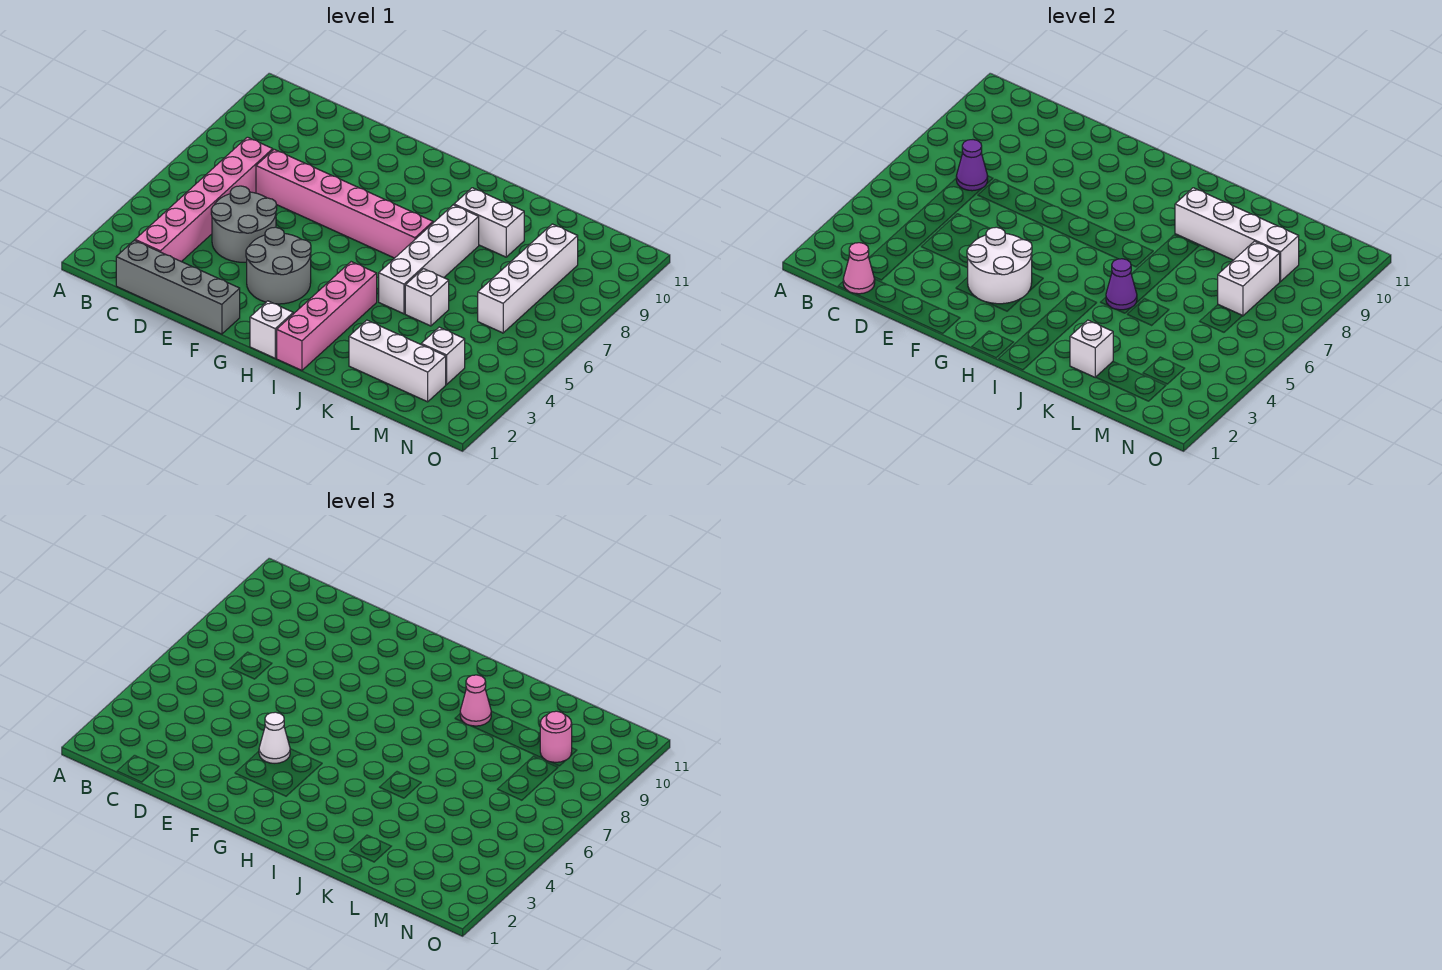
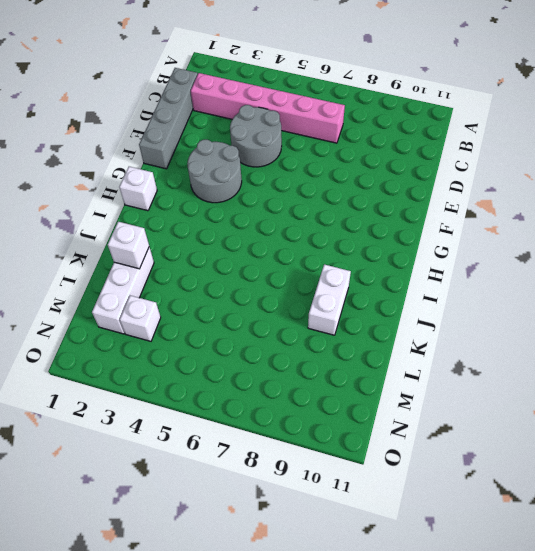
none -> pink brick D7:I7 level 1
none -> pink brick I1:I4 level 1
none -> white brick J5:J8 level 1

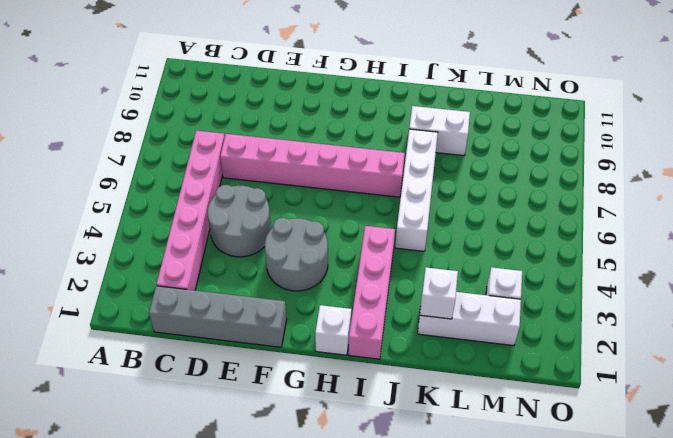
none -> white brick K5 level 1
none -> white brick M6:M9 level 1
none -> pink cone C1 level 2

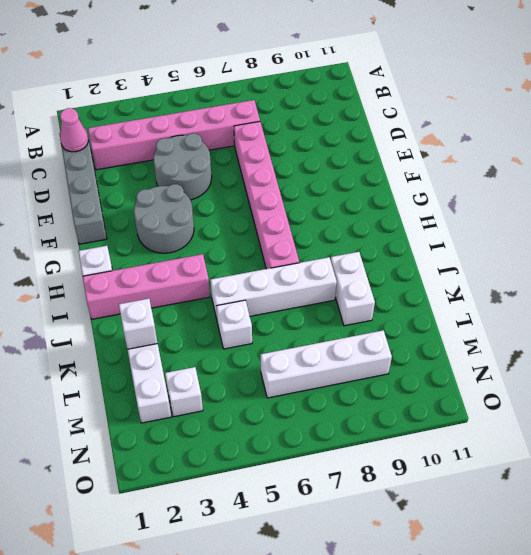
none -> purple cone C7 level 2
none -> white round brick F3:G4 level 2
none -> purple cone J5 level 2

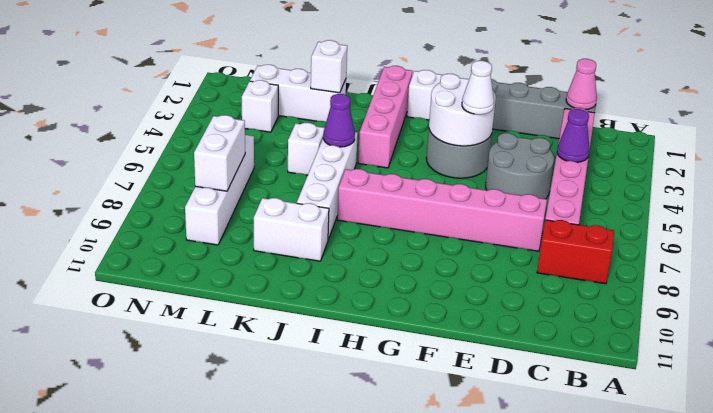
red brick B8:C8 level 1 -> none
purple cone C4 level 2 -> purple cone C7 level 2
none -> white brick J9:M9 level 2
none -> pink cone J9 level 3
none -> pink round brick M9 level 3

